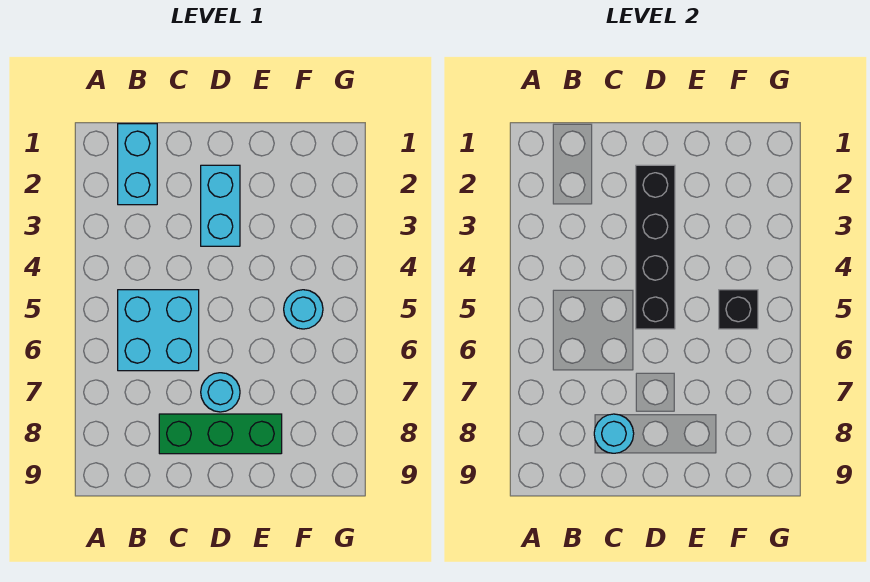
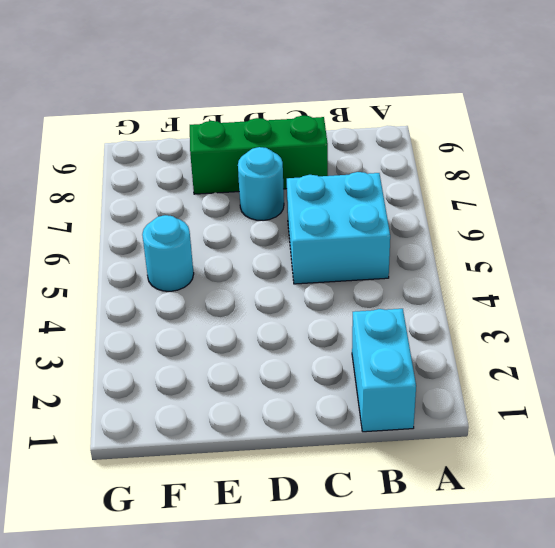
none -> cyan brick D2:D3 level 1
none -> cyan round brick C8 level 2

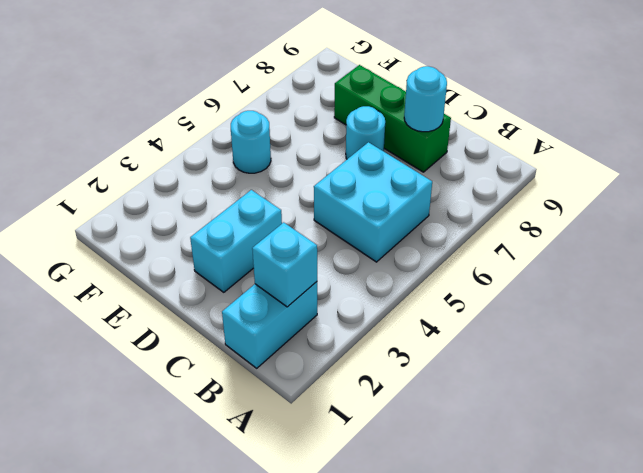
cyan brick B2 level 2 -> none
none -> black brick D2:D5 level 2
none -> black brick F5 level 2

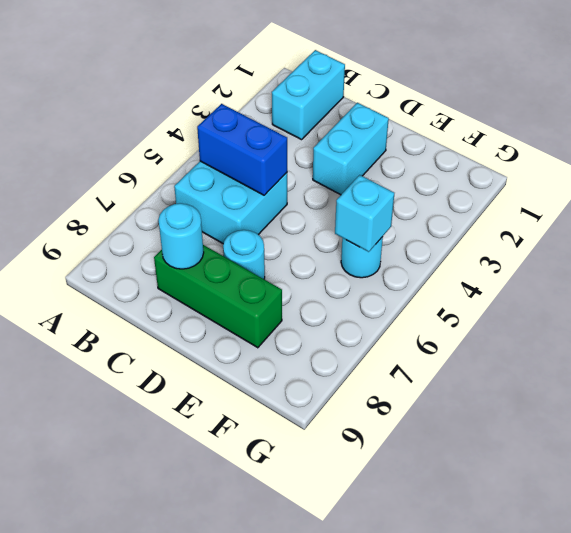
blue brick B5:C5 level 2 -> none
cyan brick F5 level 2 -> black brick F5 level 2
none -> black brick D2:D5 level 2

